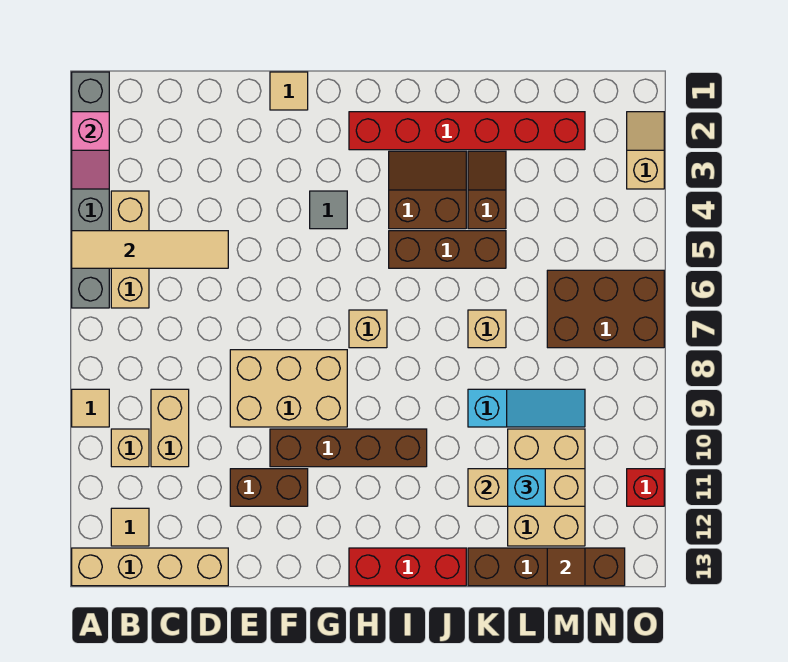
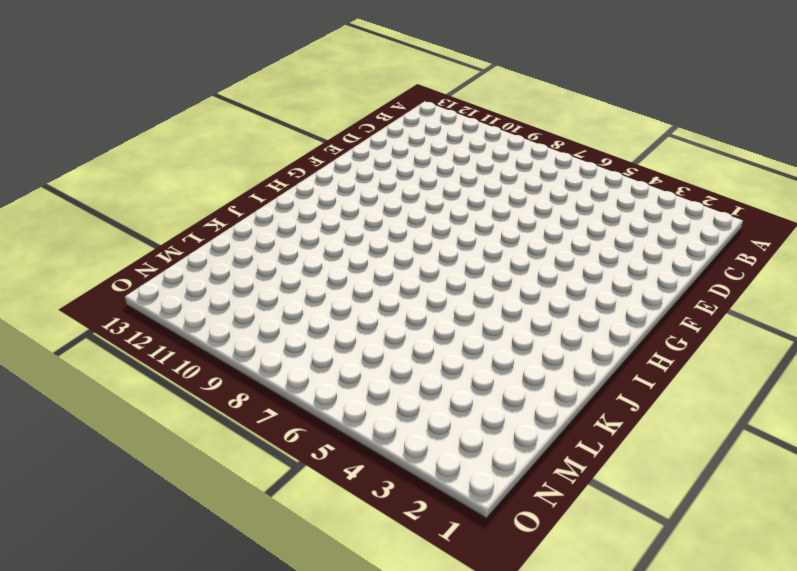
none -> grey brick A1:A6 level 1
none -> tan tile A9 level 1
none -> tan brick A13:D13 level 1
none -> tan brick B4:B6 level 1

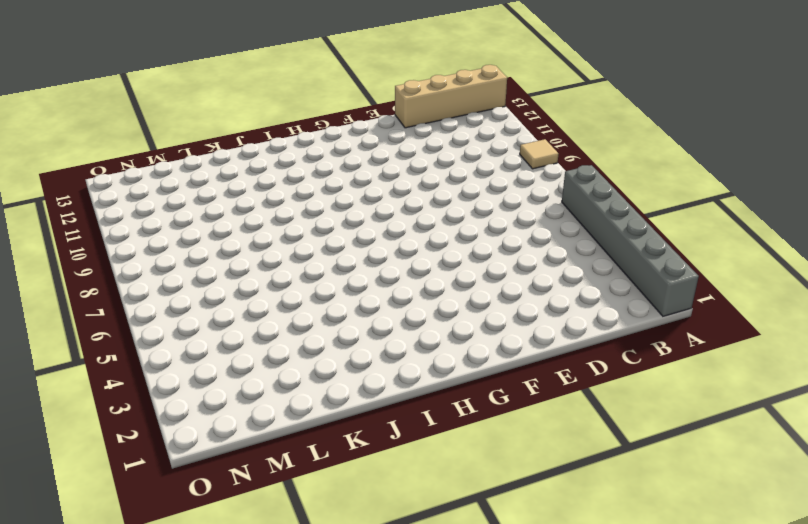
none -> tan brick B4:B6 level 1
none -> tan brick B10 level 1
none -> tan tile B12 level 1
none -> tan brick C9:C10 level 1

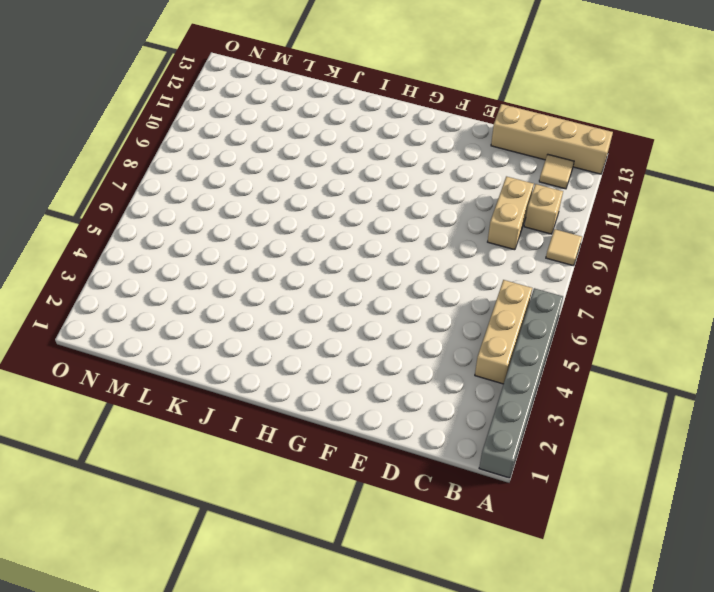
none -> tan brick E8:G9 level 1
none -> brown brick E11:F11 level 1
none -> tan tile F1 level 1
none -> brown brick F10:I10 level 1

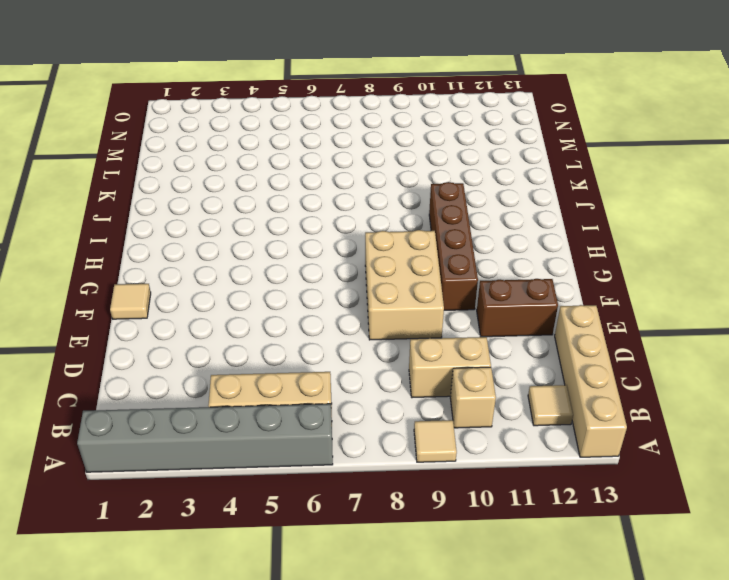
brown brick E11:E12 level 1 -> brown brick E11:F11 level 1
none -> grey tile G4 level 1
none -> red brick H2:M2 level 1
none -> tan brick H7 level 1
none -> red brick H13:J13 level 1

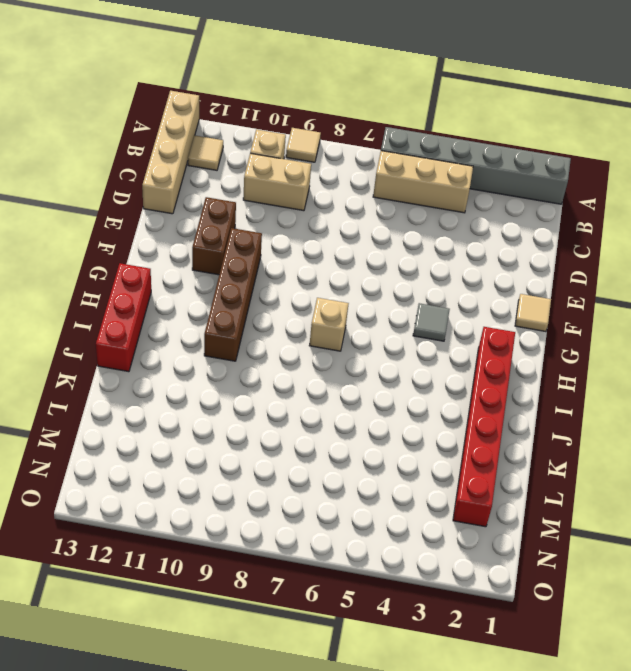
none -> tan brick E8:G9 level 1
none -> brown slope I3:J4 level 1 top 4
none -> brown brick I5:K5 level 1
none -> brown slope K3:K4 level 1 top 4

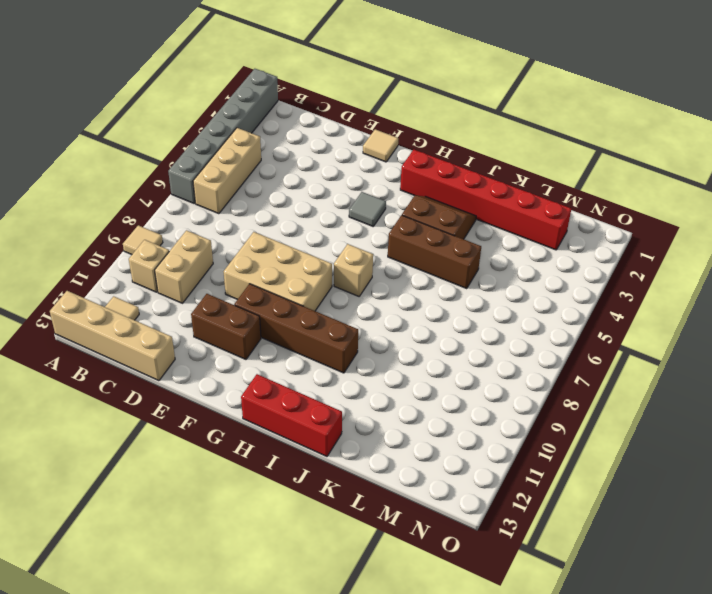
none -> brown slope K3:K4 level 1 top 4
none -> tan brick K7 level 1
none -> cyan slope K9:M9 level 1 top K
none -> brown brick K13:N13 level 1

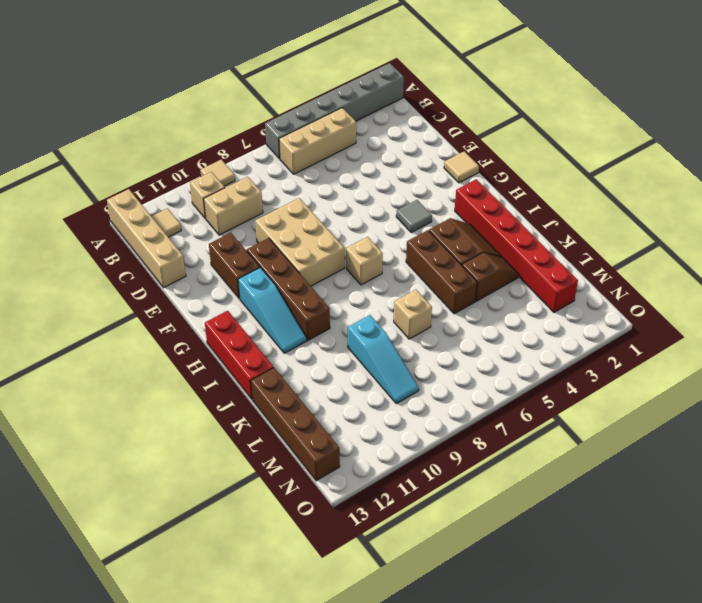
cyan slope G11:I11 level 1 top G -> none
none -> tan brick L10:M12 level 1
none -> brown brick M6:O7 level 1
none -> tan slope O2:O3 level 1 top 3
none -> red brick O11 level 1

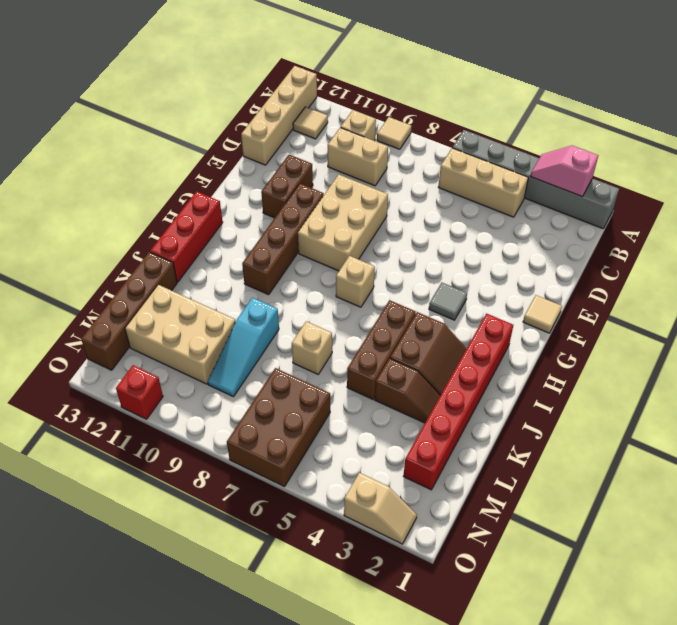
none -> tan tile A5:D5 level 2
none -> tan brick K11:M11 level 2
none -> brown tile M13 level 2
none -> cyan brick L11 level 3

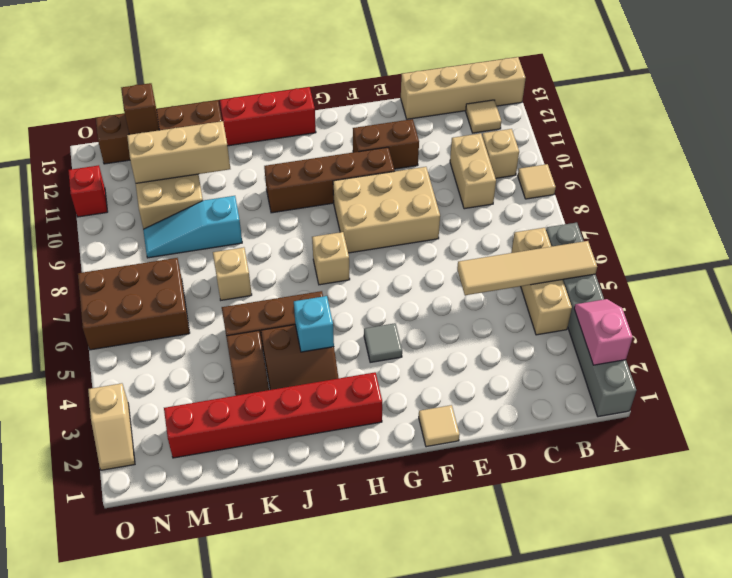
cyan brick I4 level 2 -> cyan brick L11 level 3
brown brick M13 level 2 -> brown tile M13 level 2

